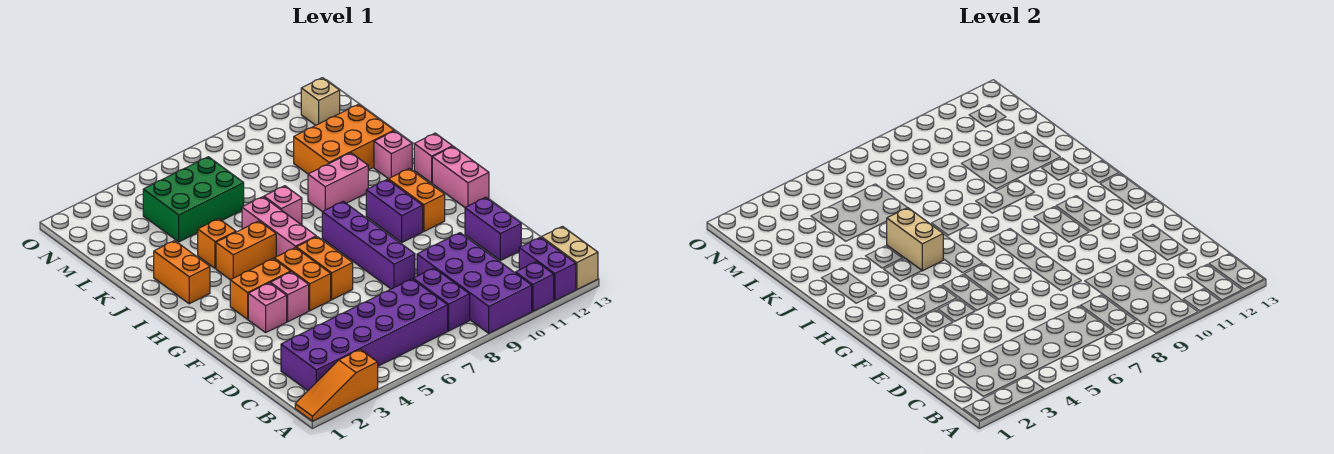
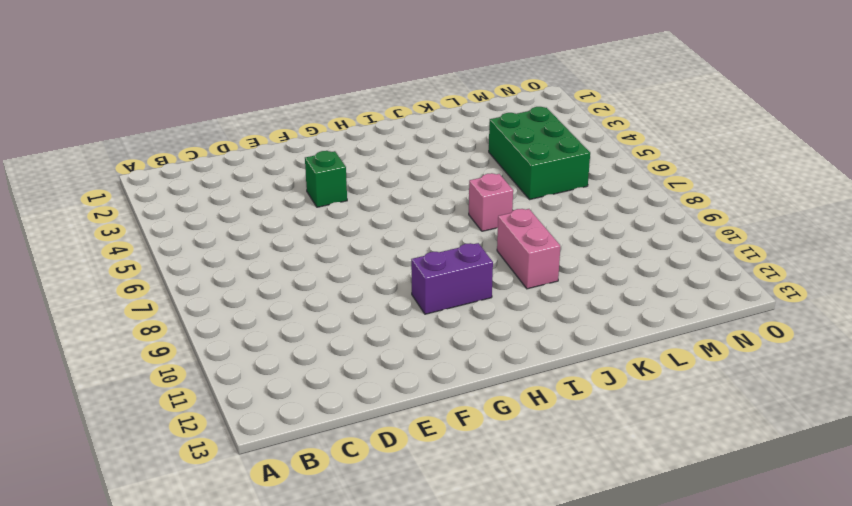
green brick F4 level 1 -> pink brick F4 level 1
none -> orange slope A1:A3 level 1 top 3
none -> purple brick A9:D10 level 1
none -> purple brick A11 level 1

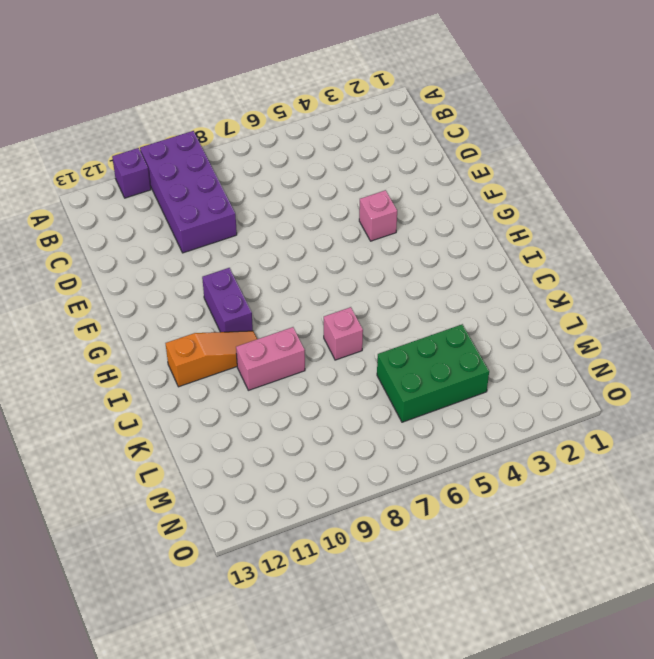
orange slope I10:I12 level 1 top 12 -> orange slope A1:A3 level 1 top 3
none -> purple brick A12:B12 level 1
none -> tan brick A13:B13 level 1
none -> purple brick B2:C7 level 1

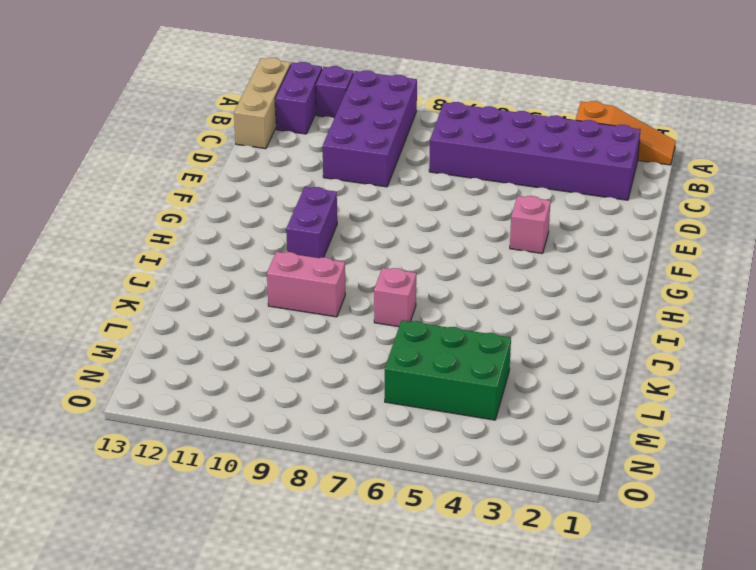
tan brick A13:C13 level 1 -> tan brick A13:B13 level 1
none -> purple brick B8:C8 level 1
none -> purple brick D12:E12 level 1
none -> purple brick E8:H8 level 1

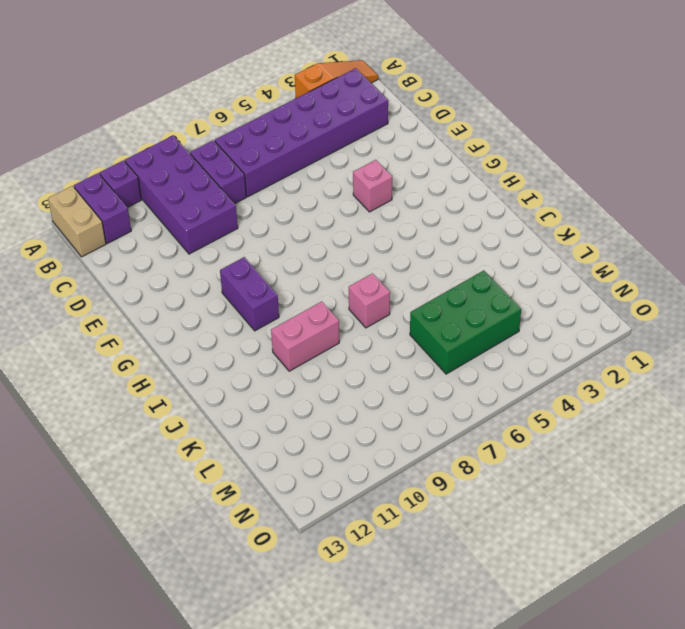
none -> purple brick D12:E12 level 1
none -> purple brick E8:H8 level 1
none -> pink brick F3 level 1

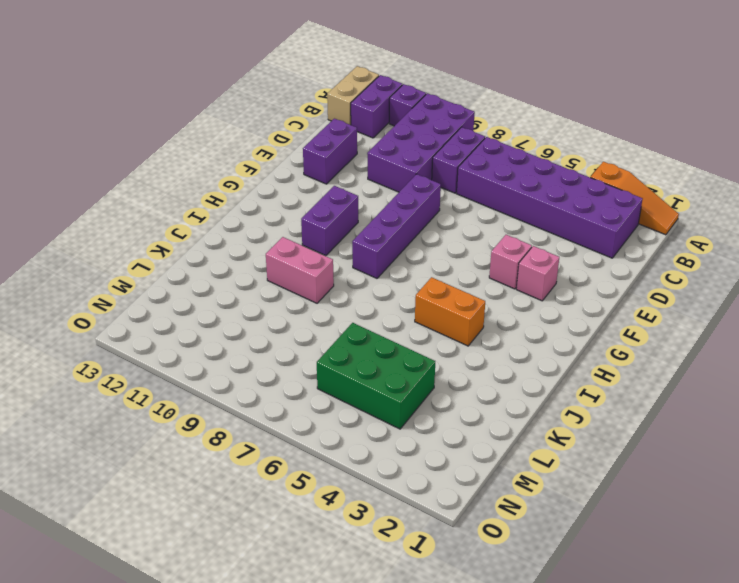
none -> orange brick F5:G5 level 1
none -> orange brick F6:G6 level 1
none -> orange brick G3:G4 level 1

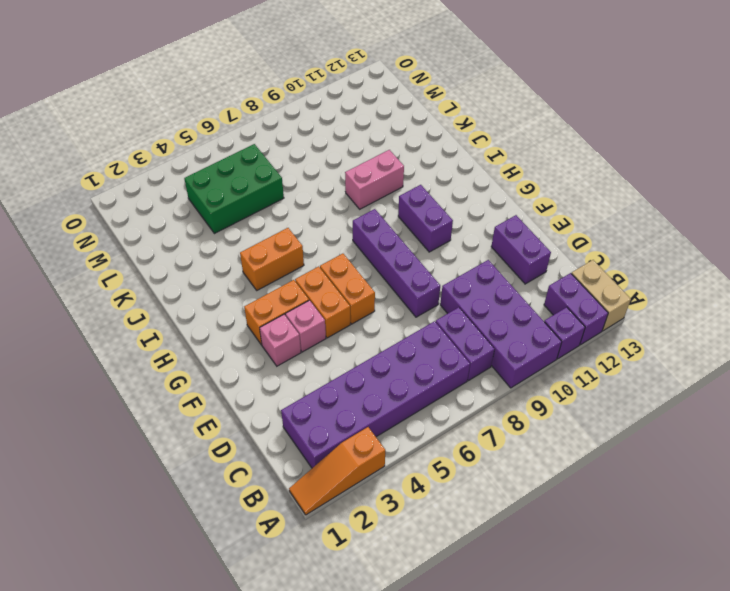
none -> orange brick G11:H11 level 1
none -> pink brick G13:H13 level 1
none -> pink brick H6:J6 level 1

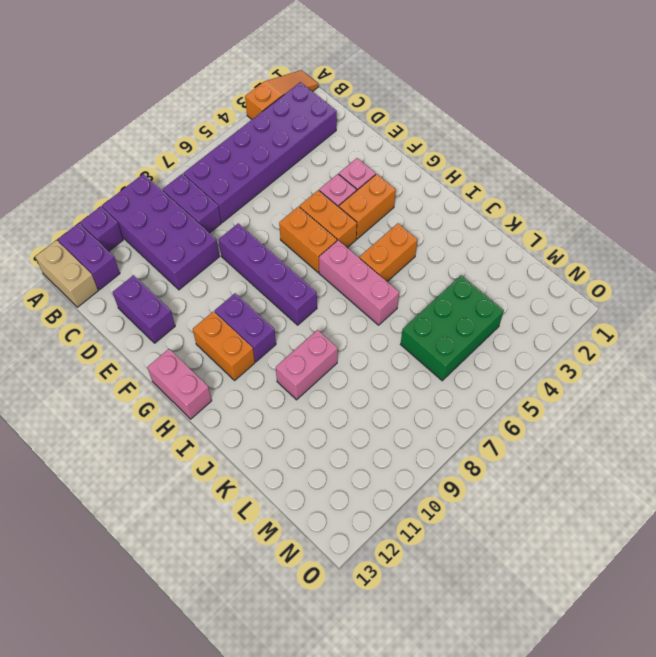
none -> orange brick I2:J2 level 1
none -> pink brick I13 level 1
none -> orange brick J4 level 1

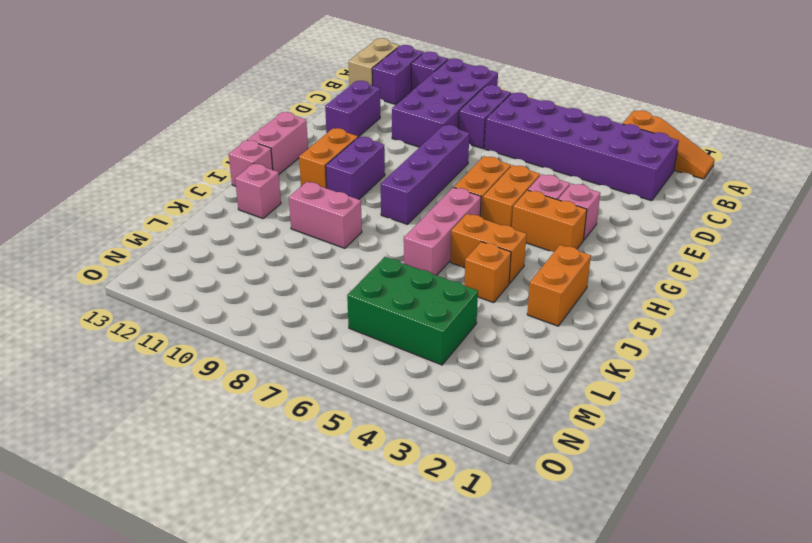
none -> pink brick J7 level 1
none -> orange brick K10:L12 level 1
none -> tan brick N12 level 1

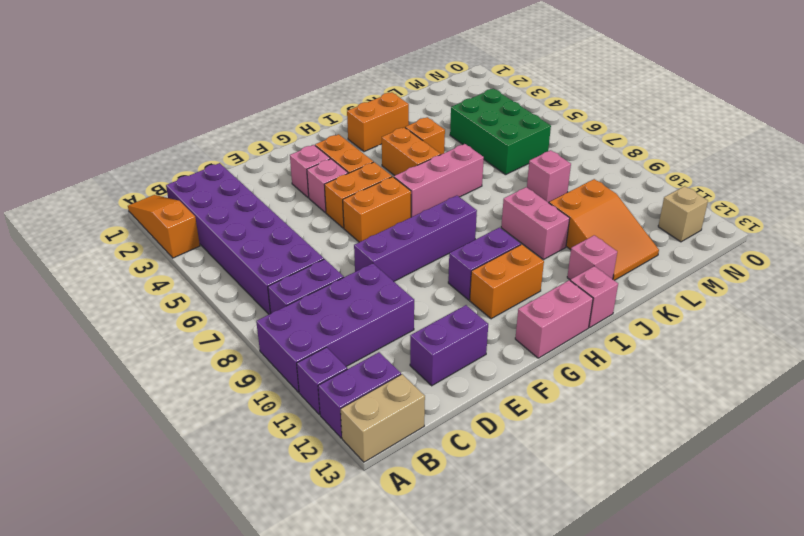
orange slope K10:L12 level 1 top 10 -> orange brick K10:L12 level 1
pink brick L8 level 1 -> pink brick J7 level 1
none -> tan brick I5:J5 level 2

